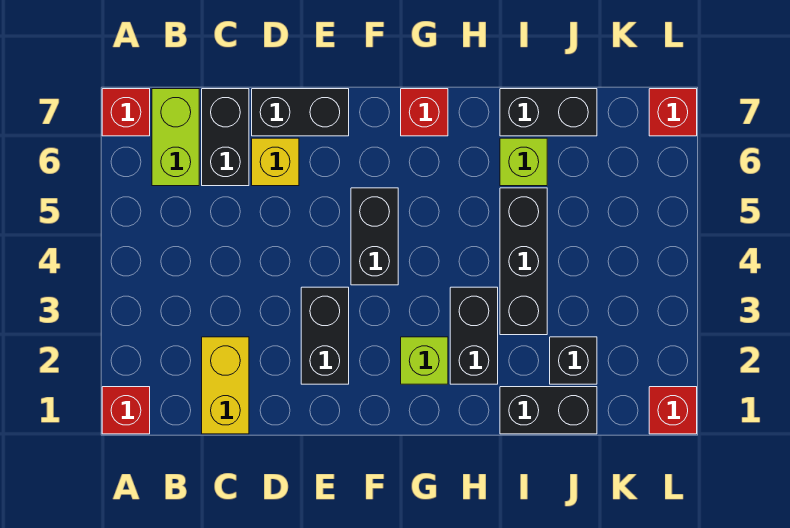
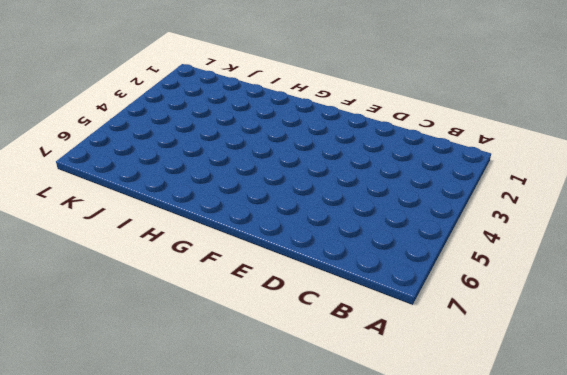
none -> red brick A1 level 1
none -> red brick A7 level 1
none -> lime brick B6:B7 level 1

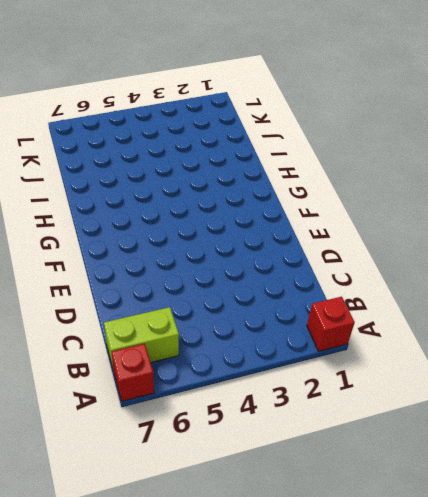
none -> yellow brick C1:C2 level 1
none -> black brick C6:C7 level 1
none -> yellow brick D6 level 1

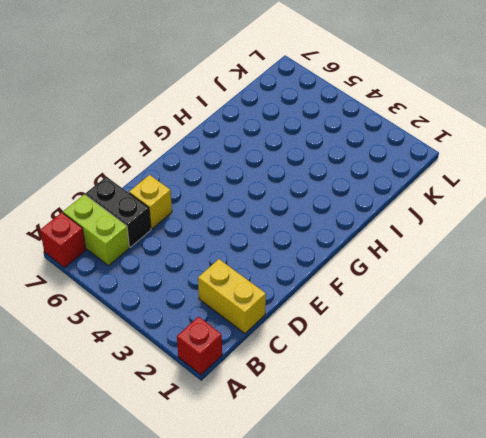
none -> black brick D7:E7 level 1
none -> black brick E2:E3 level 1
none -> black brick F4:F5 level 1

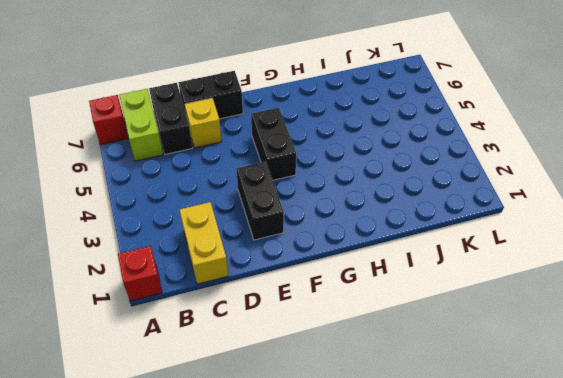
none -> lime brick G2 level 1
none -> red brick G7 level 1
none -> black brick H2:H3 level 1

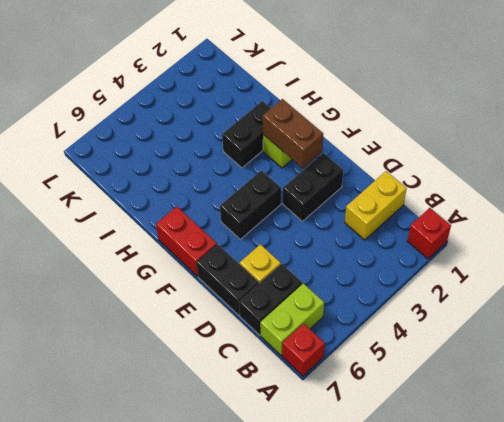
brown brick F2:G2 level 2 -> none
red brick F7:G7 level 1 -> red brick G7 level 1
none -> black brick I1:J1 level 1
none -> black brick I3:I5 level 1
none -> lime brick I6 level 1

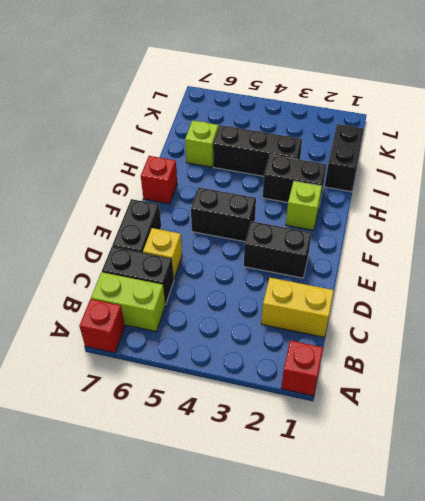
none -> black brick I7:J7 level 1
none -> black brick J2 level 1
none -> red brick L1 level 1

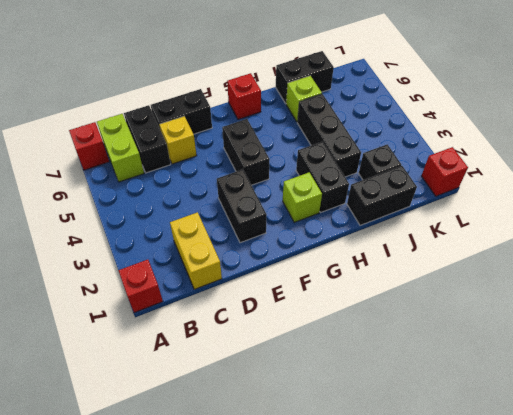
none -> red brick L7 level 1

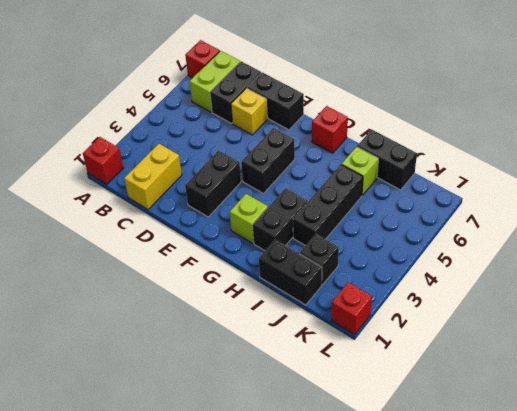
none -> red brick L7 level 1

